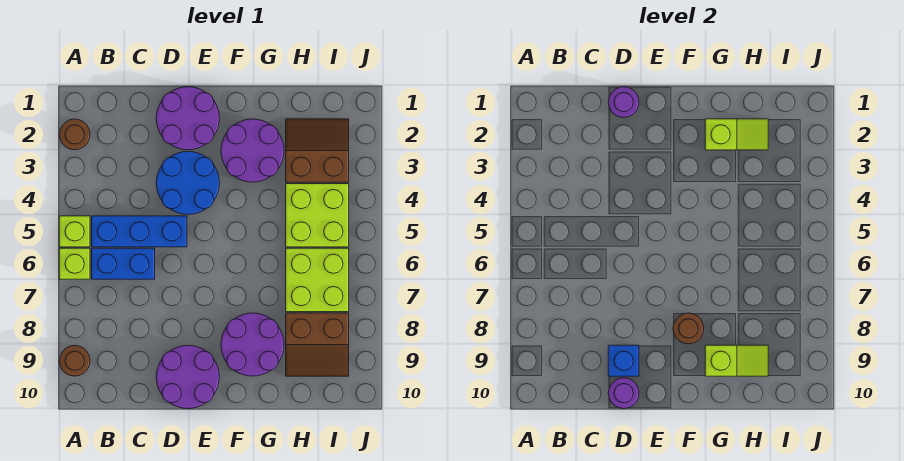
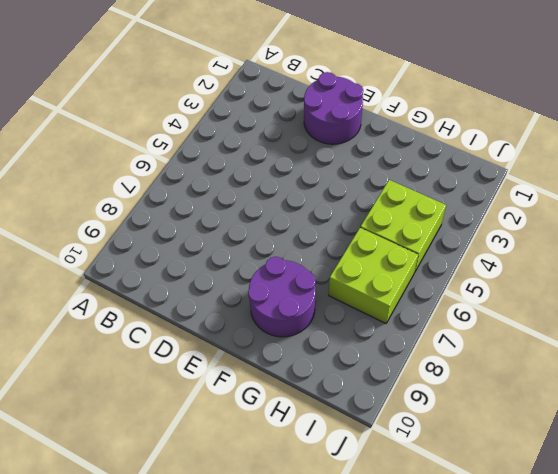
none -> brown round brick A2 level 1
none -> lime brick A5 level 1
none -> lime brick A6 level 1

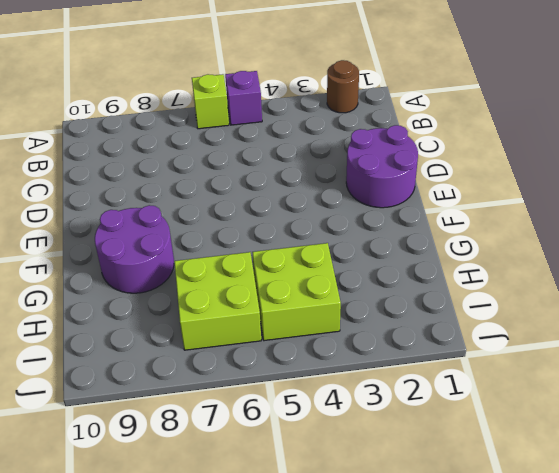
purple brick A5 level 1 -> lime brick A5 level 1
none -> brown round brick A9 level 1
none -> blue brick B5:D5 level 1
none -> blue brick B6:C6 level 1

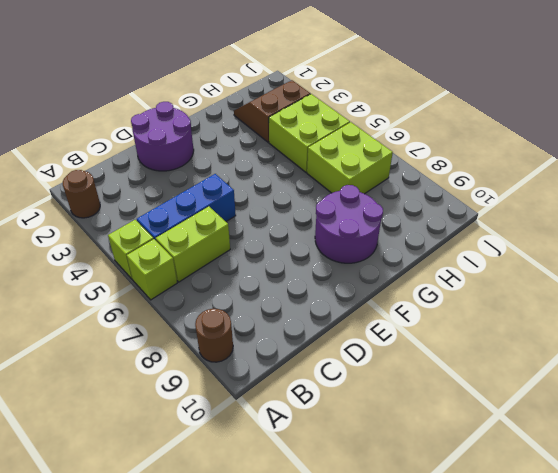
lime brick B6:C6 level 1 -> blue brick B6:C6 level 1
none -> blue round brick D3:E4 level 1
none -> purple round brick D9:E10 level 1
none -> purple round brick F2:G3 level 1

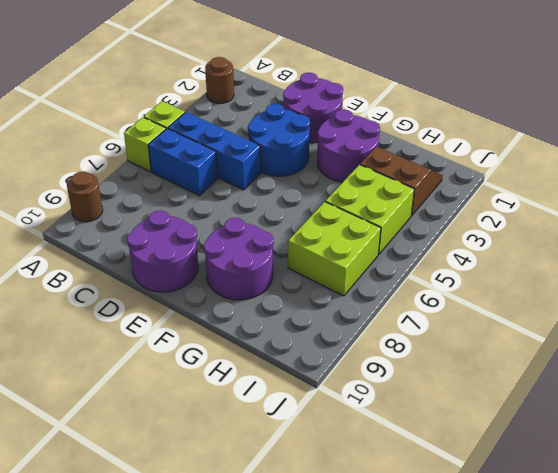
none -> brown slope H8:I9 level 1 top 8
none -> purple round brick D1 level 2
none -> blue brick D9 level 2

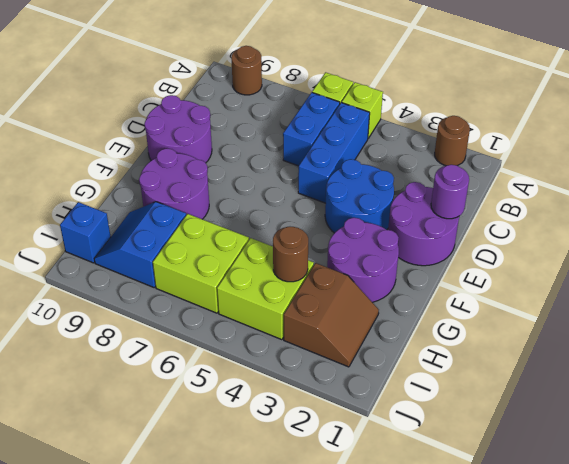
brown round brick H4 level 2 -> brown round brick F8 level 2
blue slope H8:I9 level 1 top 8 -> brown slope H8:I9 level 1 top 8
blue brick I10 level 1 -> blue brick D9 level 2
none -> purple round brick D10 level 2
none -> lime slope G2:H2 level 2 top G
none -> lime slope G9:H9 level 2 top G

